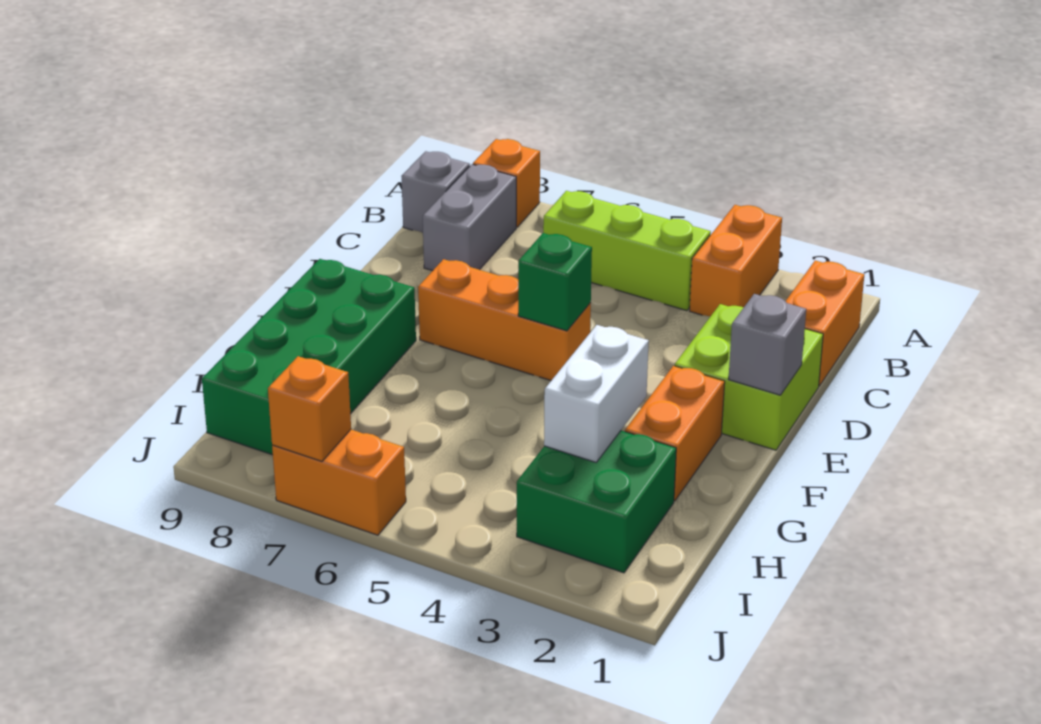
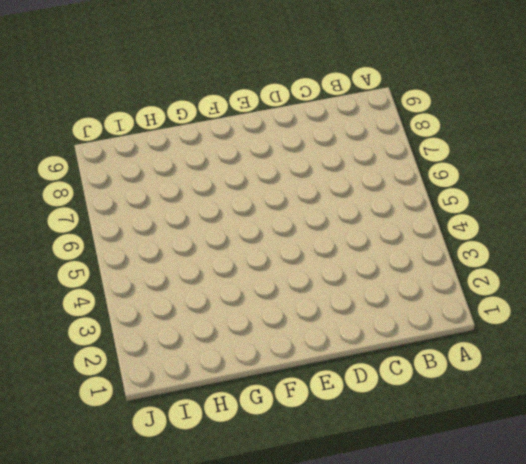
none -> orange brick A3:B3 level 1
none -> orange brick A8 level 1
none -> orange brick B1:C1 level 1

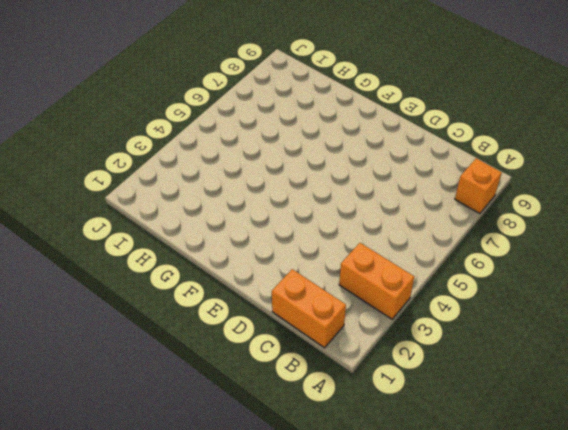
none -> lime brick B4:B6 level 1
none -> grey brick B8:C8 level 1
none -> grey brick B9 level 1

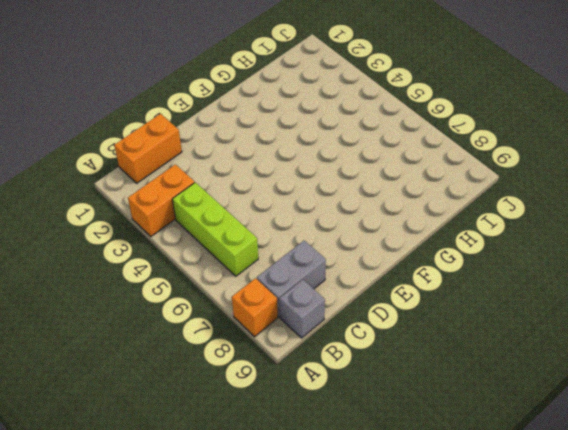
none -> lime brick D1:E2 level 1
none -> orange brick E5:E7 level 1
none -> orange brick F2:G2 level 1

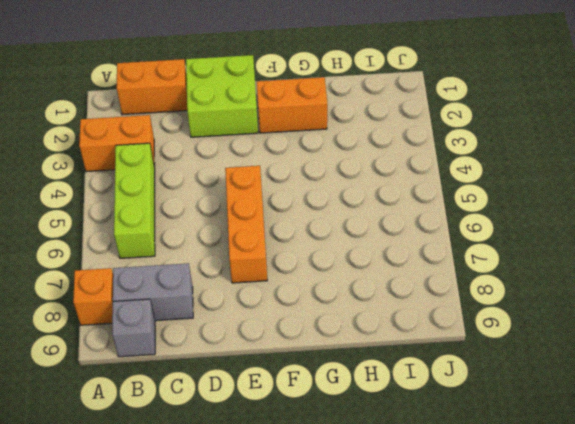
none -> green brick F8:I9 level 1
none -> green brick H2:I3 level 1
none -> orange brick J6:J7 level 1

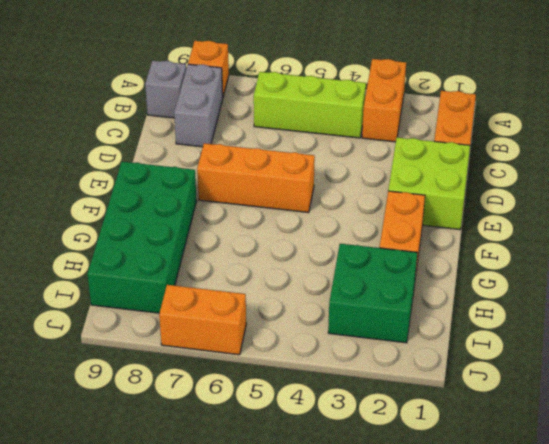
none -> grey brick E1 level 2
none -> green brick E5 level 2
none -> white brick G3:H3 level 2

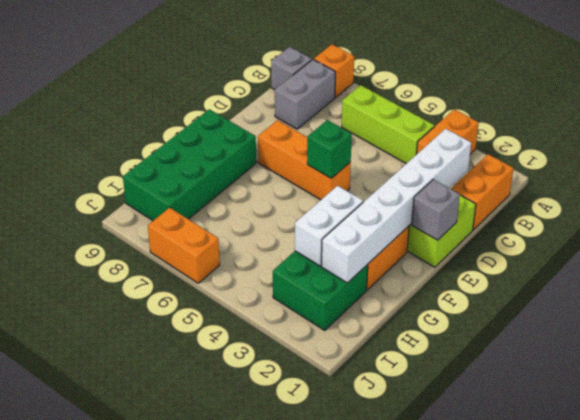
white brick C2:H2 level 2 -> none
none -> orange brick J7 level 2

